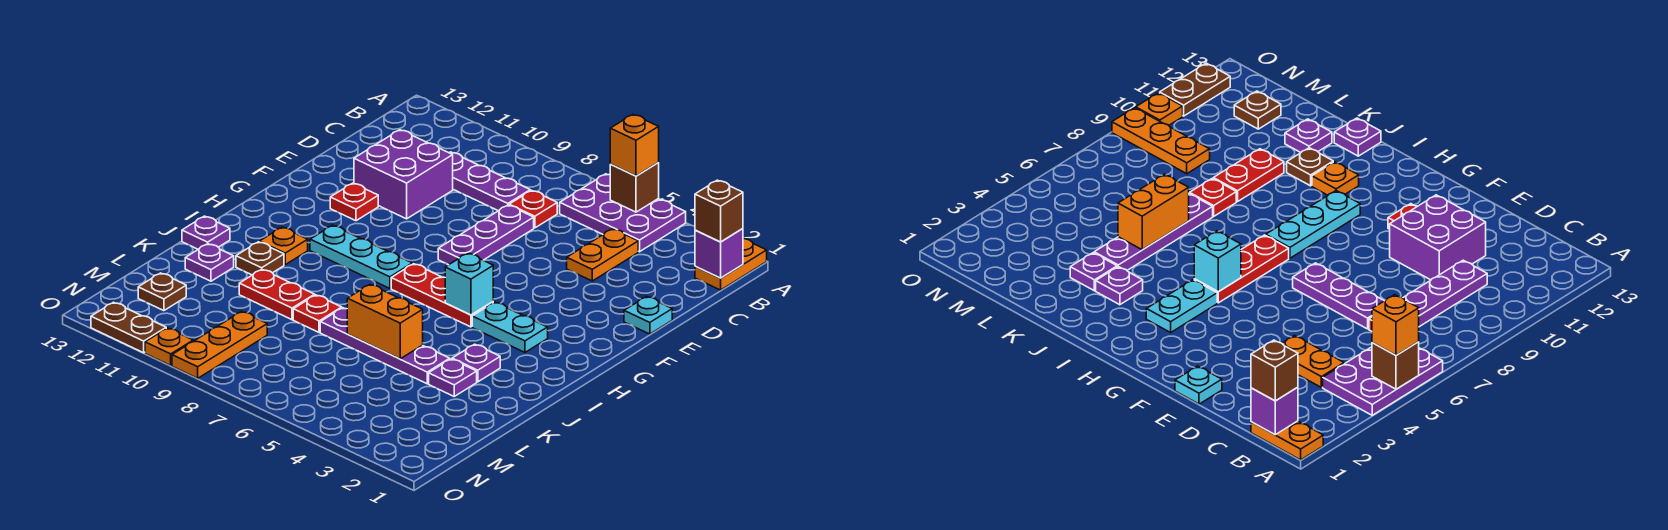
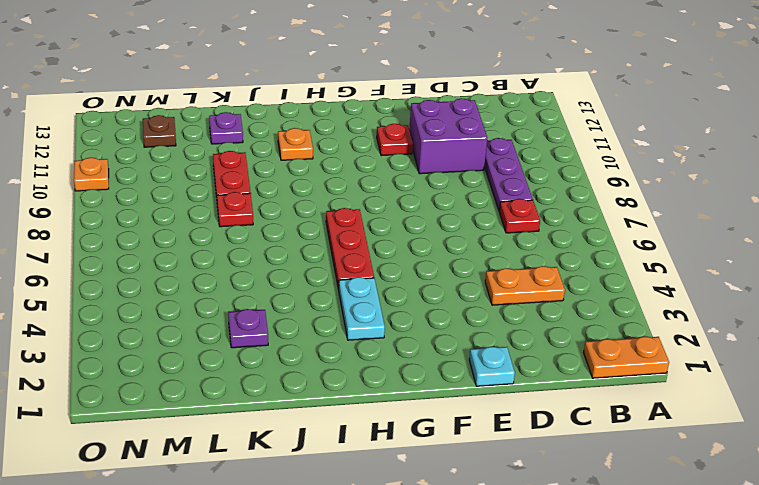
none -> purple plate A4:B6 level 1
none -> purple plate D7:F7 level 1
none -> cyan plate H8:H10 level 1
none -> purple plate J3 level 1

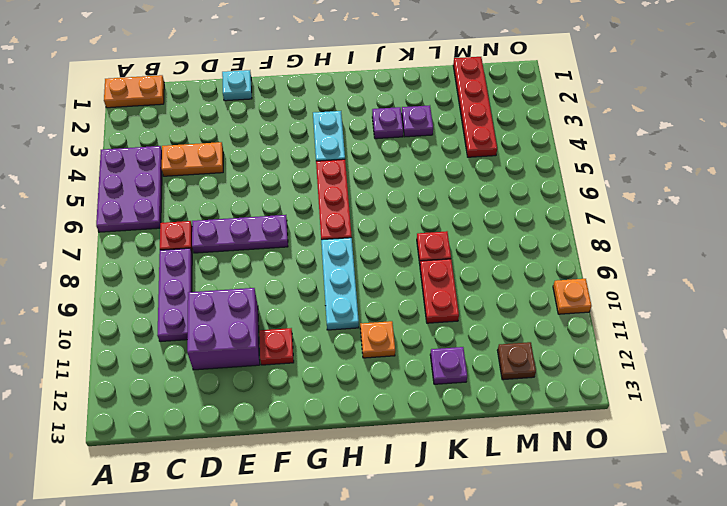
red plate M1:M4 level 1 -> none
none -> brown plate J11 level 1
none -> purple plate J13 level 1
none -> purple plate K4:K7 level 1
none -> orange plate M9:O9 level 1

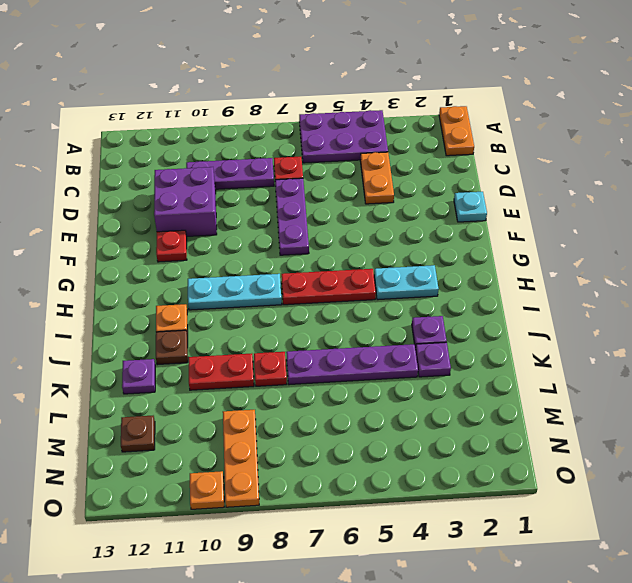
none -> purple plate J13 level 1
none -> brown plate O11:O12 level 1
none -> brown brick A5 level 2
none -> purple brick B1 level 2

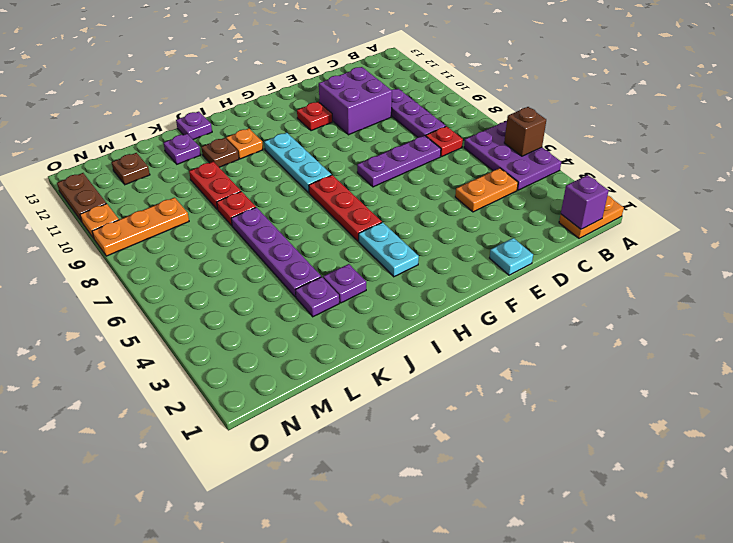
none -> cyan brick H5 level 2
none -> orange brick K5:K6 level 2
none -> orange brick A5 level 3
none -> brown brick B1 level 3

